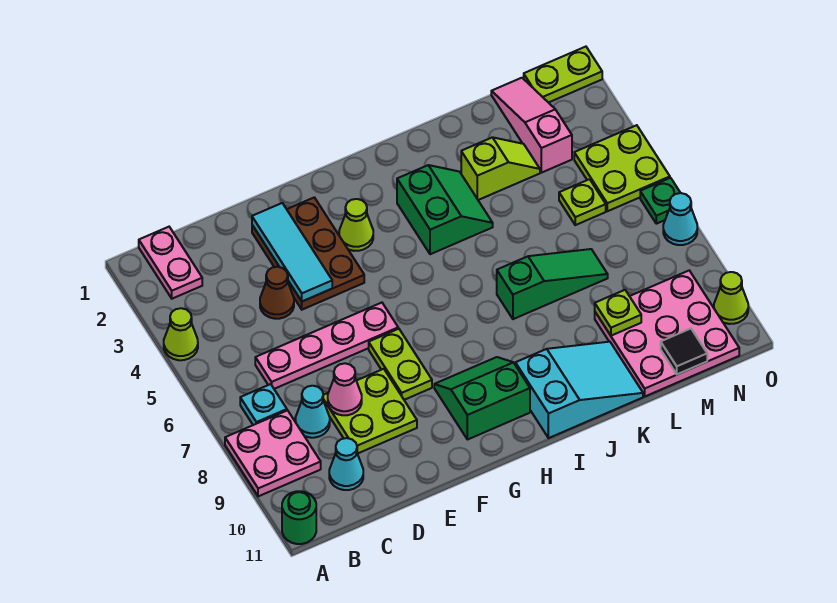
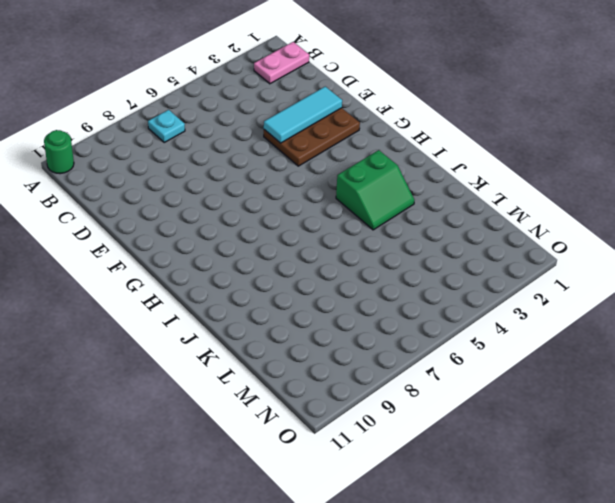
none -> lime cone A4 level 1
none -> pink plate A8:B9 level 1
none -> pink plate C6:F6 level 1
none -> cyan cone C8 level 1

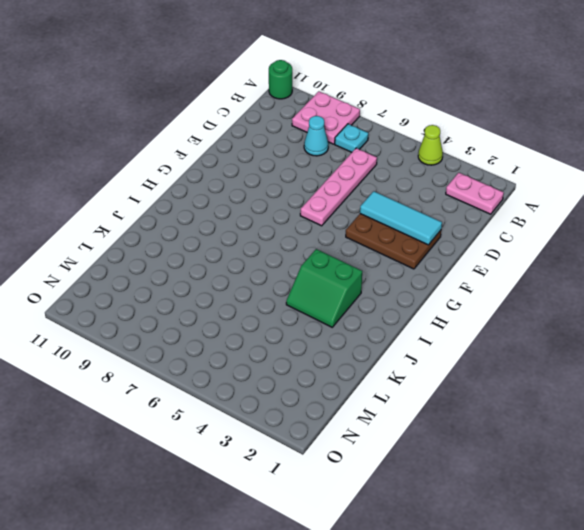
none -> cyan cone C10 level 1
none -> brown cone D4 level 1
none -> lime plate D8:E9 level 1
none -> lime plate F7:F8 level 1

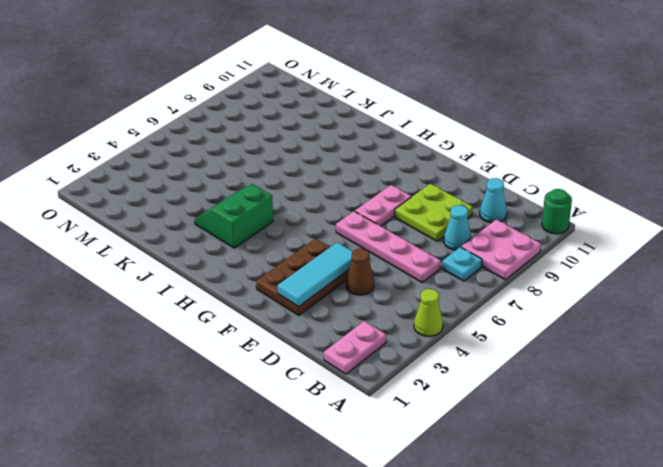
pink plate F7:F8 level 1 -> lime plate F7:F8 level 1
none -> lime cone G3 level 1
none -> green slope G9:H10 level 1 top 10
none -> cyan slope I10:K11 level 1 top I
none -> green slope J7:L7 level 1 top J

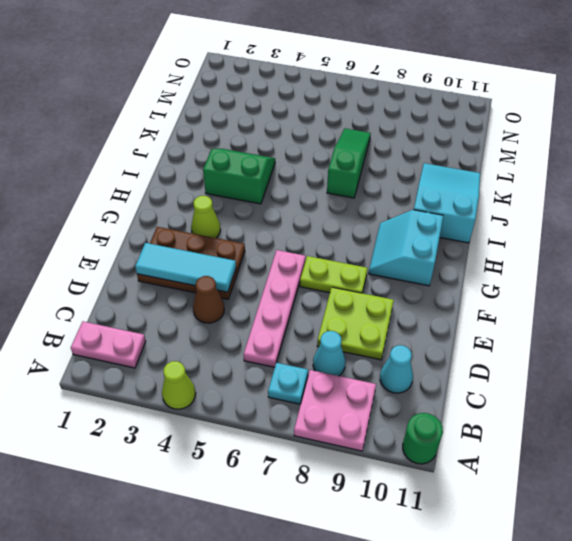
cyan slope G9:H10 level 1 top 10 -> green slope G9:H10 level 1 top 10
none -> lime slope K3:L3 level 1 top K
none -> pink plate L9:N11 level 1
none -> pink slope M1:M3 level 1 top 3
none -> lime plate M5 level 1

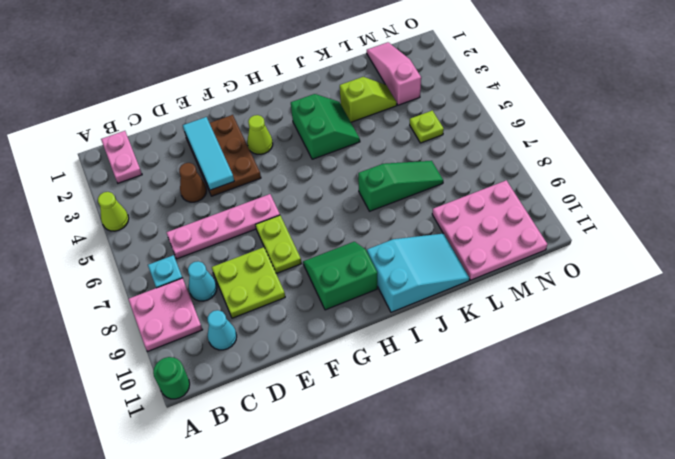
none -> lime plate N1:O1 level 1
none -> lime plate N4:O5 level 1
none -> green plate O6 level 1
none -> cyan cone O7 level 1

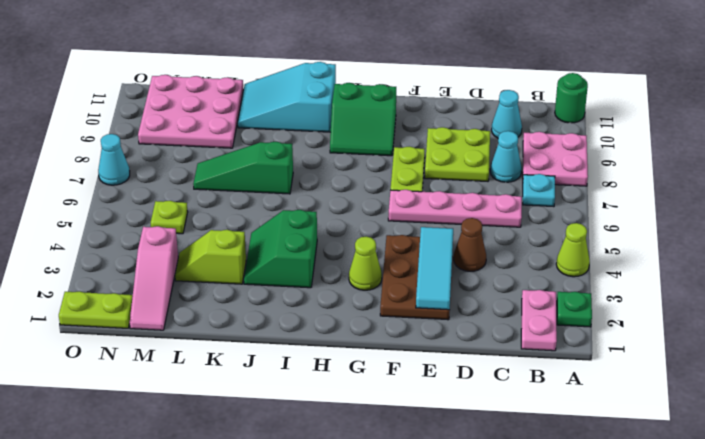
green plate A2 level 1 -> green plate O6 level 1
none -> lime plate N4:O5 level 1
none -> lime cone O10 level 1
none -> pink cone D8 level 2
none -> lime plate L9 level 2

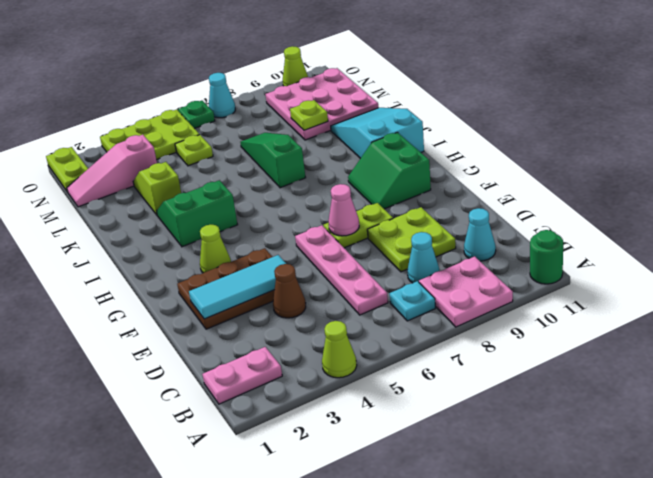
pink cone F7 level 2 -> pink cone D8 level 2
lime plate N3:O5 level 1 -> lime plate N4:O5 level 1
none -> black tile M11 level 2

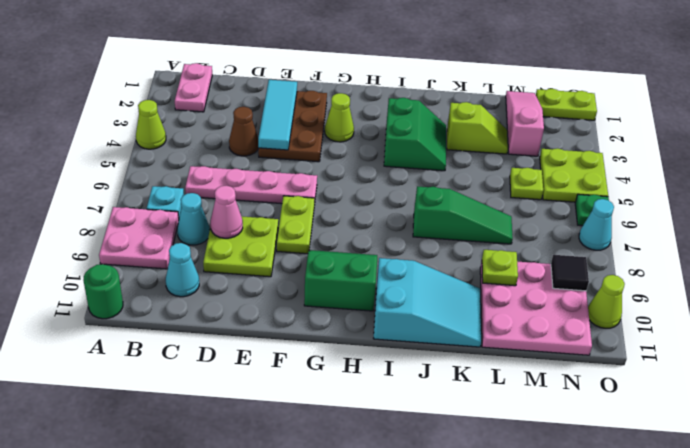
black tile N9 level 2 -> black tile M11 level 2

